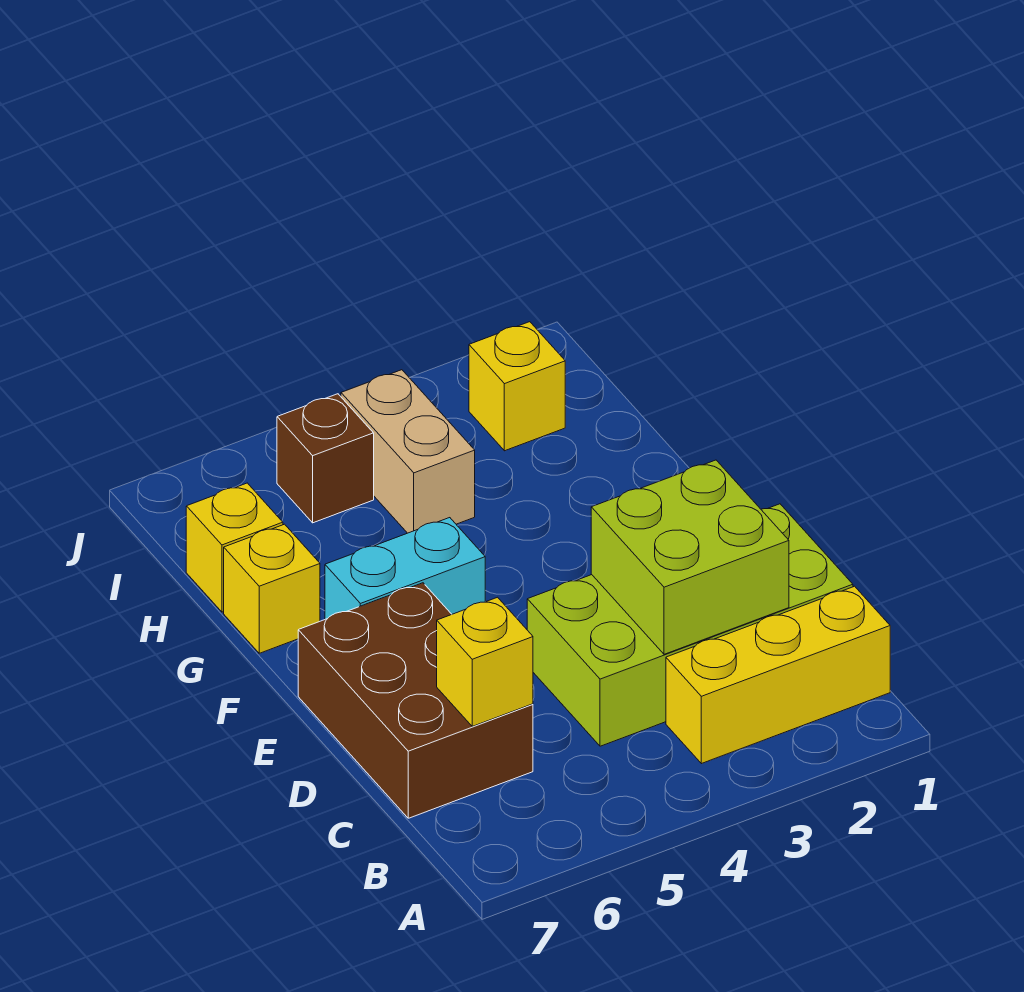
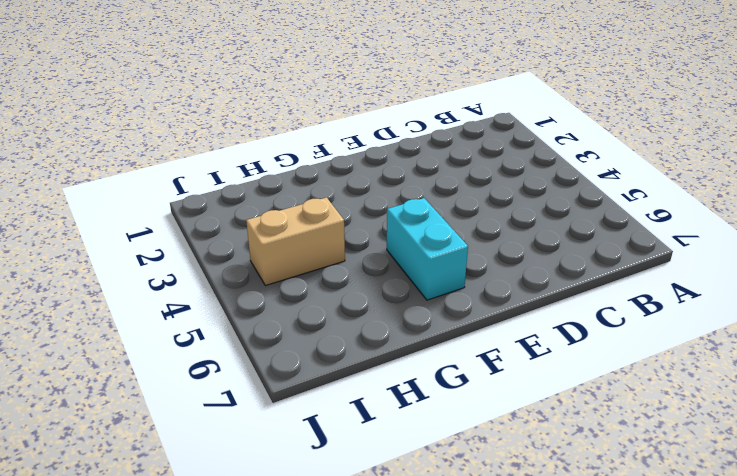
none -> yellow brick B1:B3 level 1
none -> lime brick C1:D4 level 1

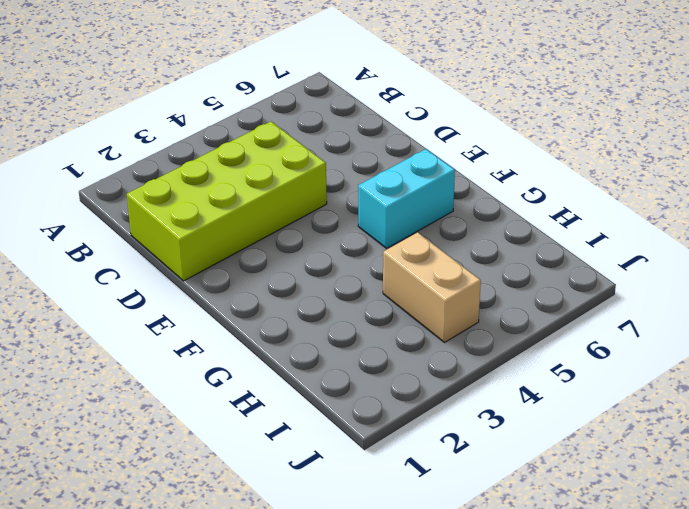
none -> yellow brick B1:B3 level 1
none -> brown brick C6:E7 level 1

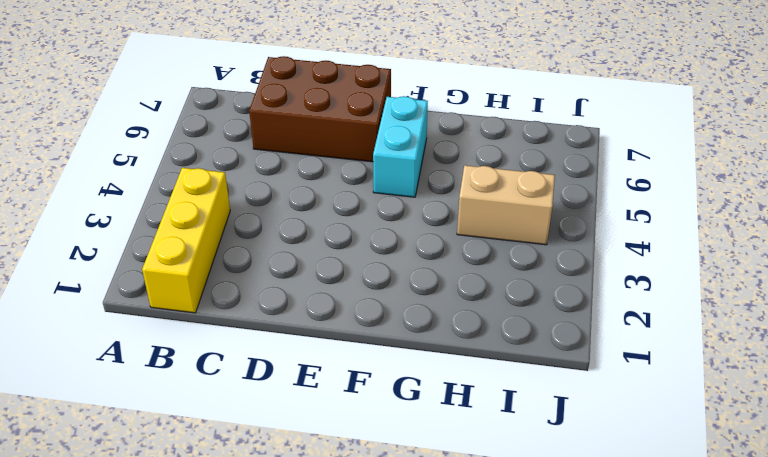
none -> lime brick C1:D4 level 1
none -> yellow brick G7 level 1

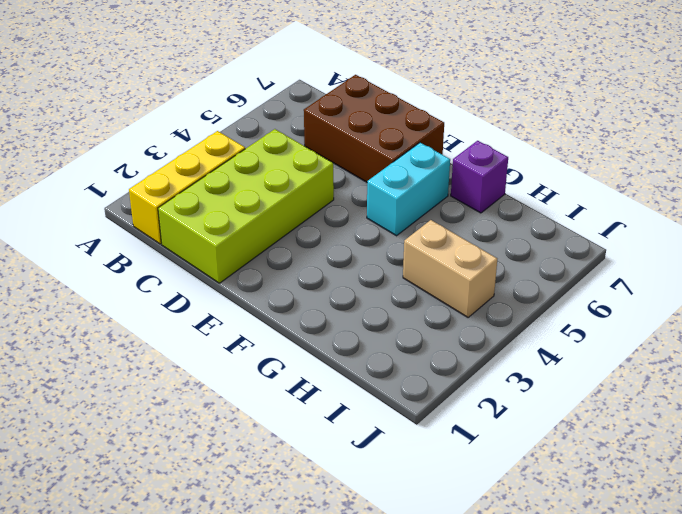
purple brick G7 level 1 -> yellow brick G7 level 1
none -> yellow brick H7 level 1
none -> yellow brick I2 level 1

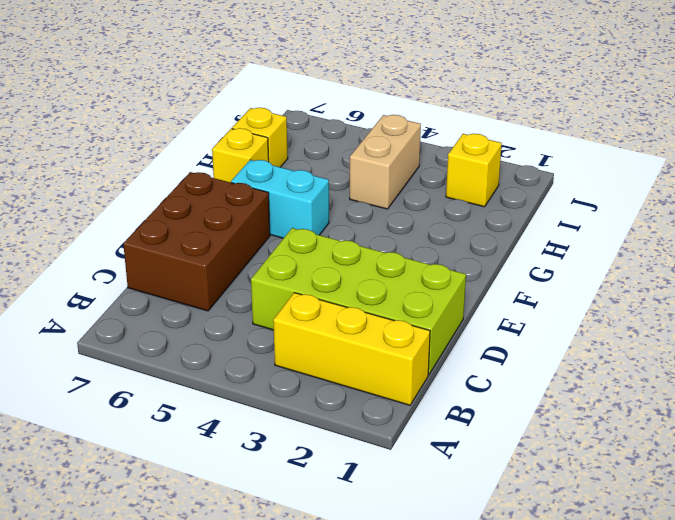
none -> brown brick I5 level 1
none -> lime brick C2:D3 level 2

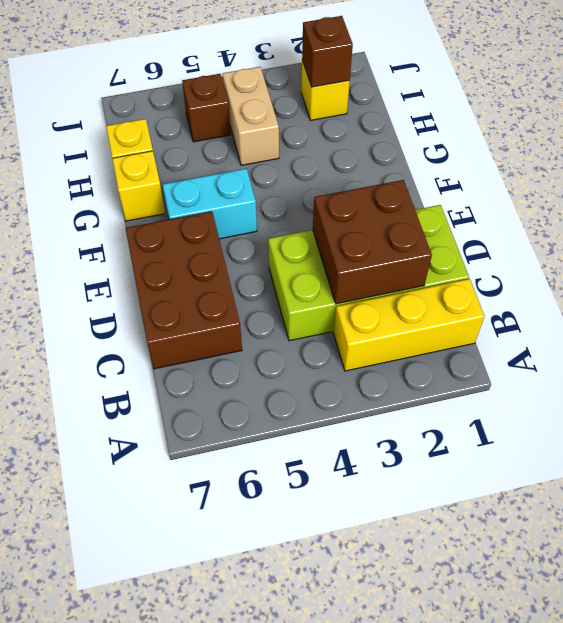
brown brick C2:D3 level 2 -> lime brick C2:D3 level 2
brown brick I2 level 2 -> none
none -> yellow brick C6 level 2

